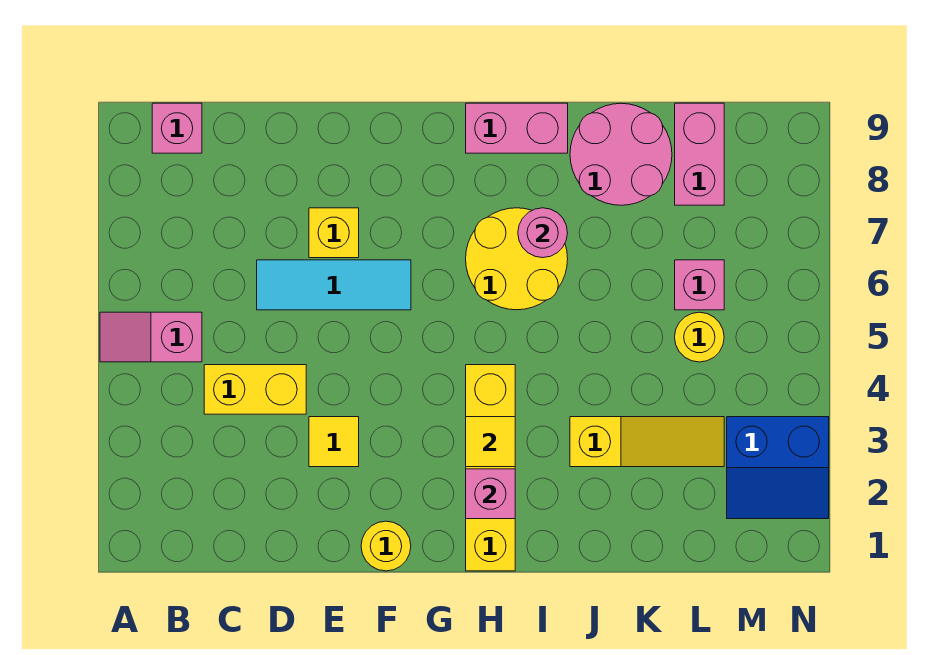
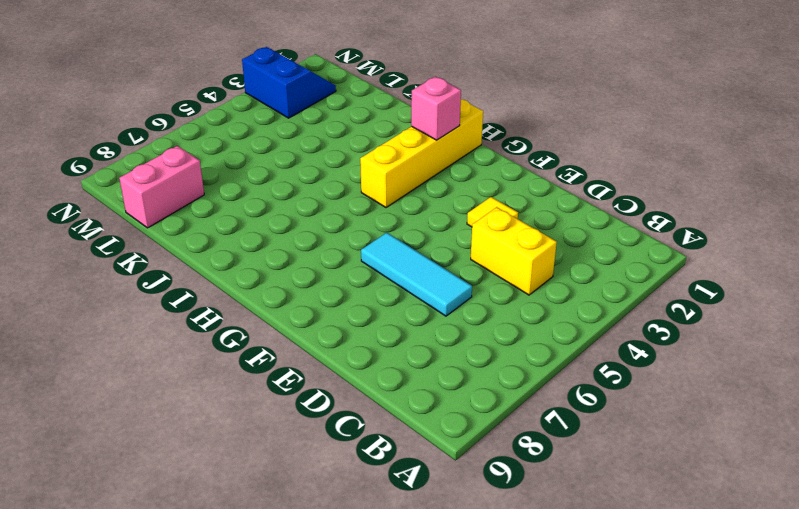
none -> pink slope A5:B5 level 1 top B
none -> pink brick B9 level 1
none -> yellow brick E7 level 1

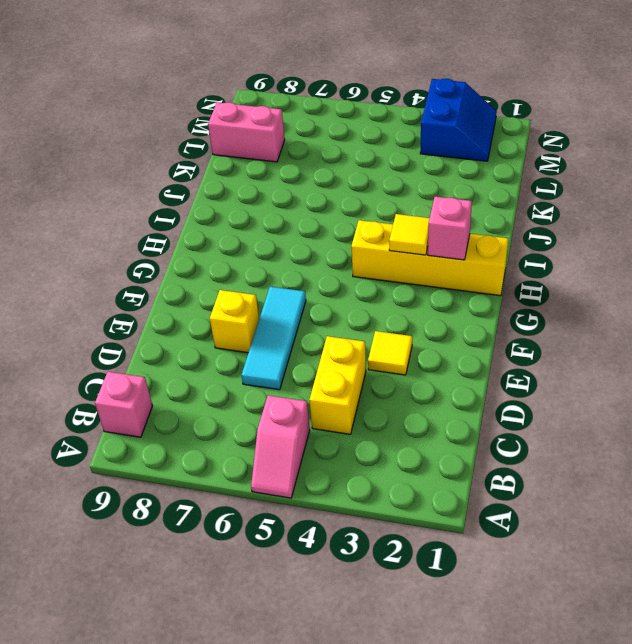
none -> yellow round brick F1 level 1
none -> yellow round brick H6:I7 level 1
none -> pink brick H9:I9 level 1

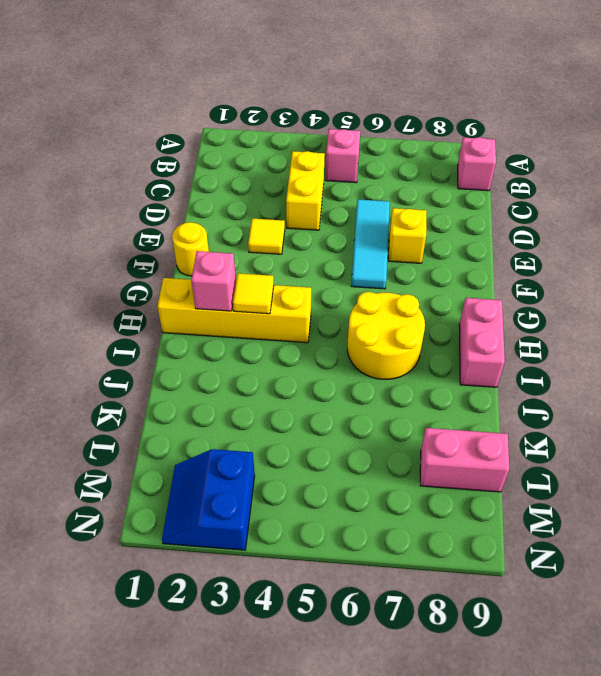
none -> yellow slope J3:L3 level 1 top J
none -> pink round brick J8:K9 level 1
none -> yellow round brick L5 level 1

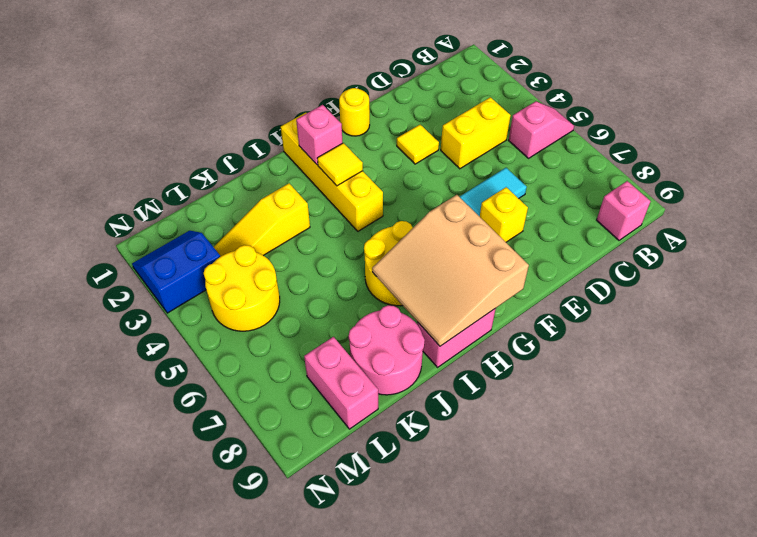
tan slope G7:I9 level 2 top G -> pink round brick I7 level 2
yellow round brick L4:M5 level 1 -> yellow round brick L5 level 1
none -> pink brick L6 level 1

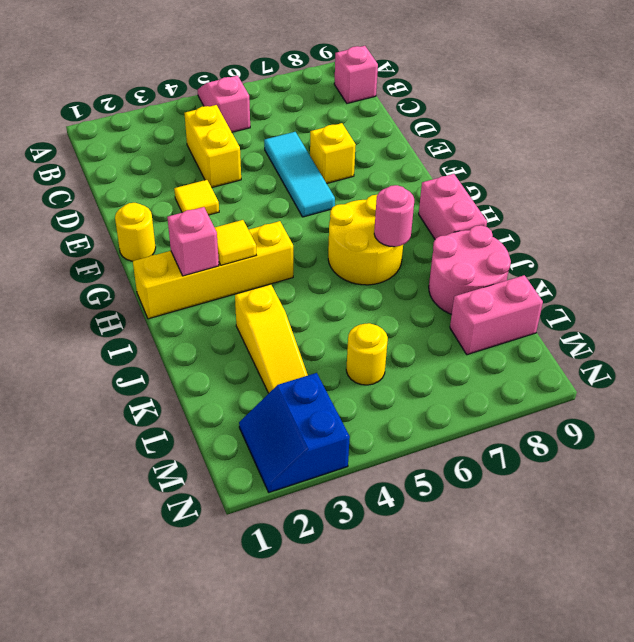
none -> pink brick L6 level 1

